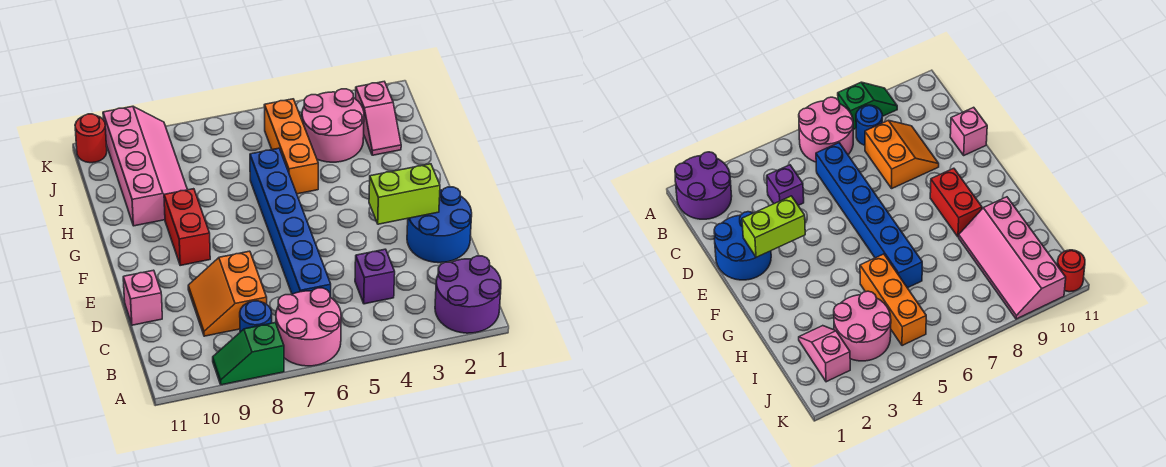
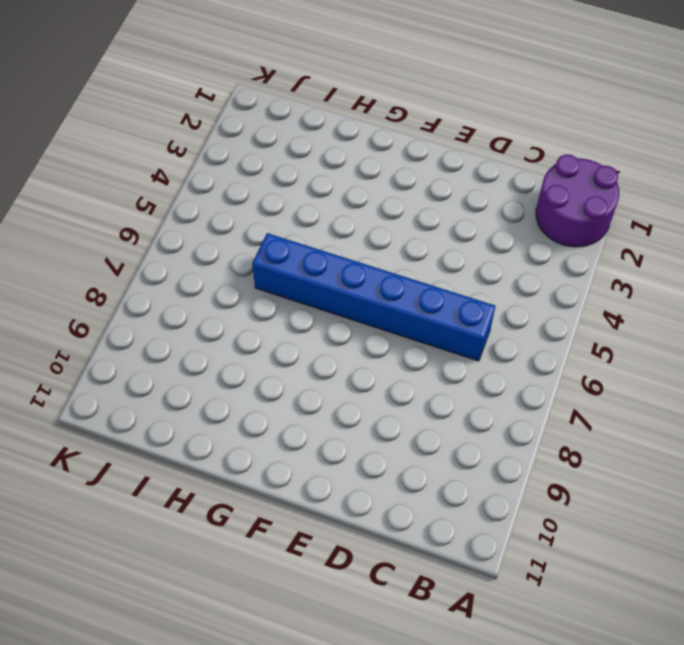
none -> pink round brick A6:B7 level 1
none -> green slope A8:A9 level 1 top 8
none -> blue round brick B8 level 1

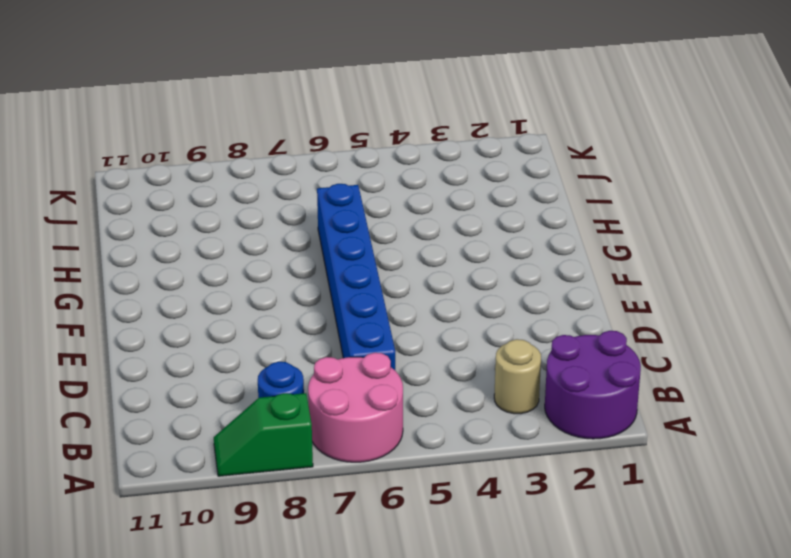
tan round brick B3 level 1 -> none
none -> purple brick C4 level 1
none -> orange slope C8:D9 level 1 top 8
none -> blue round brick D1:E2 level 1

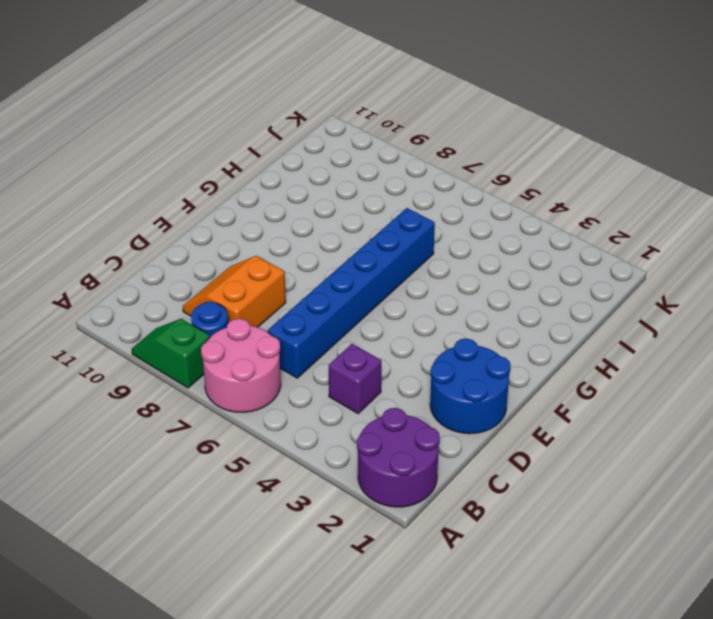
none -> pink brick D11 level 1
none -> red brick F9:G9 level 1
none -> orange brick H5:J5 level 1

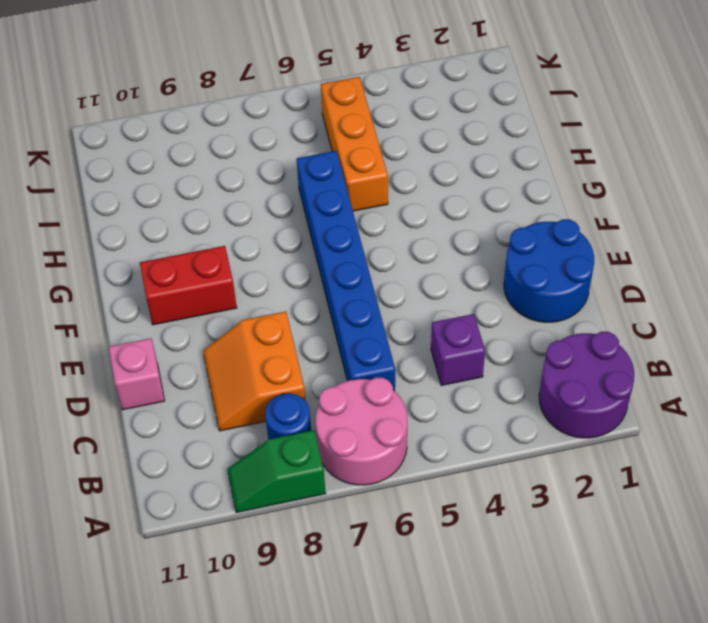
red brick F9:F10 level 1 -> red brick F9:G9 level 1
none -> pink slope H9:K10 level 1 top 10
none -> pink slope I2:J2 level 1 top J
none -> pink round brick I3:J4 level 1

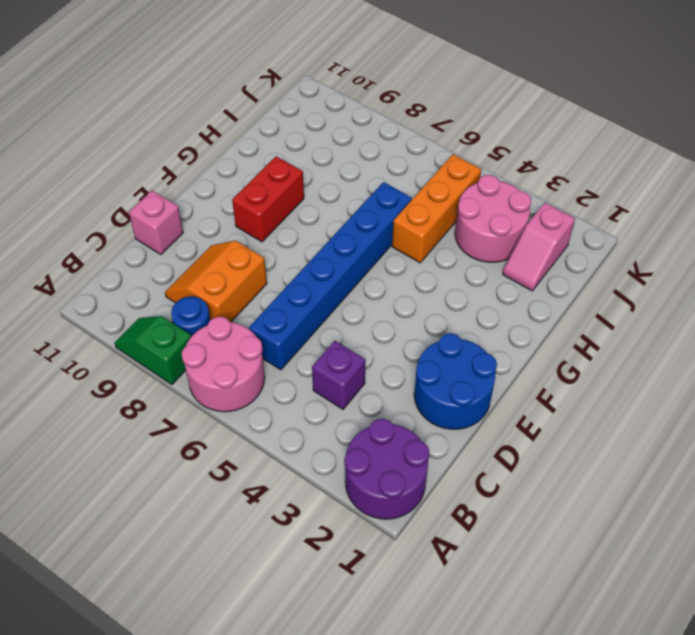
none -> pink slope H9:K10 level 1 top 10
none -> red round brick K11 level 1
none -> lime brick E2:E3 level 2

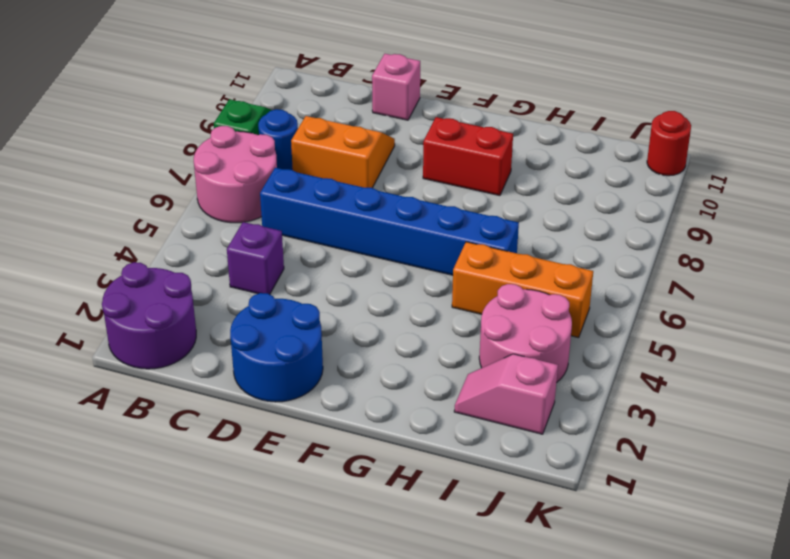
none -> pink slope H9:K10 level 1 top 10
none -> lime brick E2:E3 level 2

